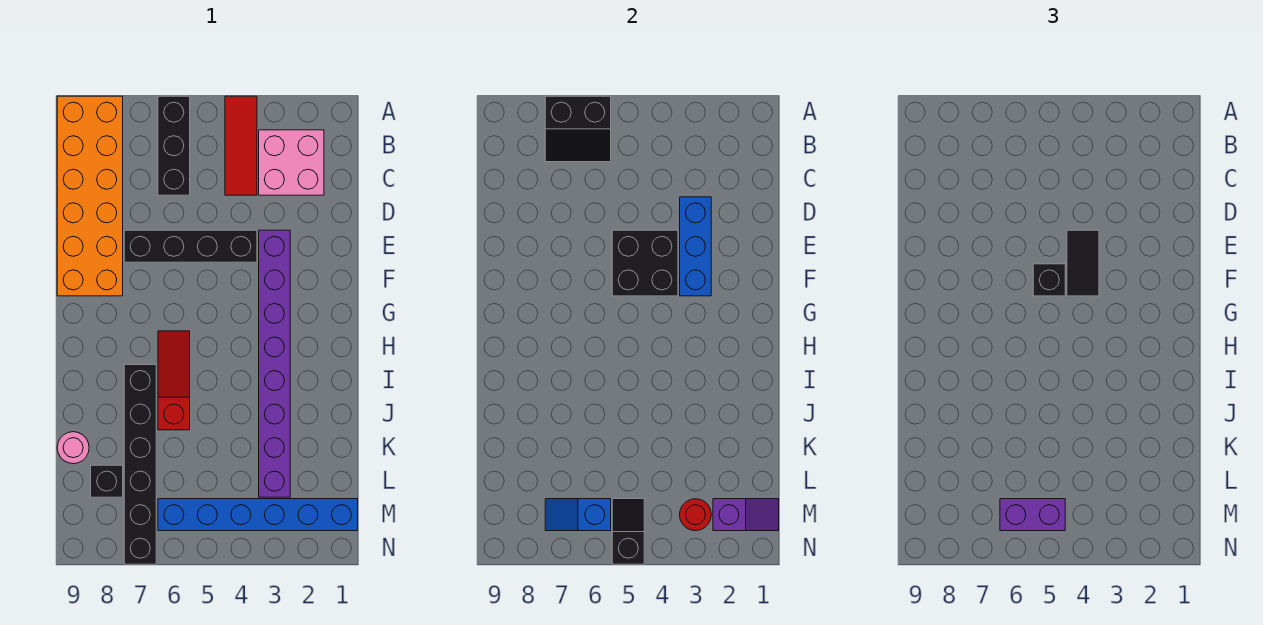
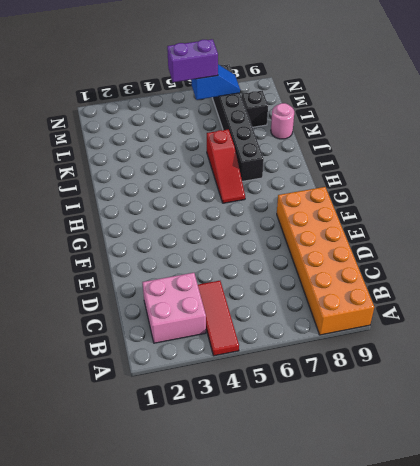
none -> black brick A6:C6 level 1
none -> purple brick E3:L3 level 1
none -> black brick E4:E7 level 1

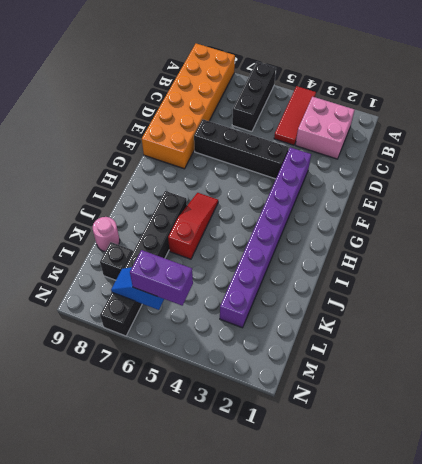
none -> blue brick M1:M6 level 1
none -> black slope A6:B7 level 2 top A
none -> blue brick D3:F3 level 2

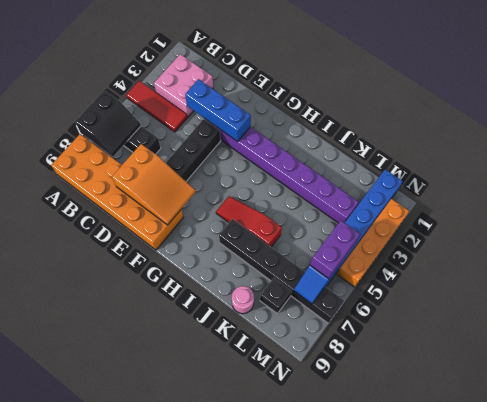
orange slope D7:F8 level 2 top D -> none
orange brick N2:N5 level 1 -> none
none -> black brick E4:F5 level 2
none -> purple slope M1:M2 level 2 top 2
none -> red round brick M3 level 2

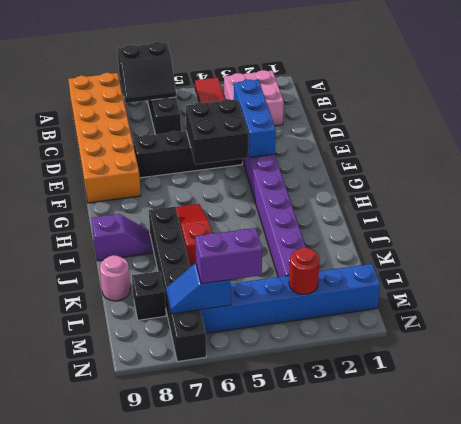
purple slope I8:I9 level 1 top 9 -> purple slope M1:M2 level 2 top 2
none -> black slope M5:N5 level 2 top N
none -> black tile E4:F4 level 3
none -> black brick F5 level 3

